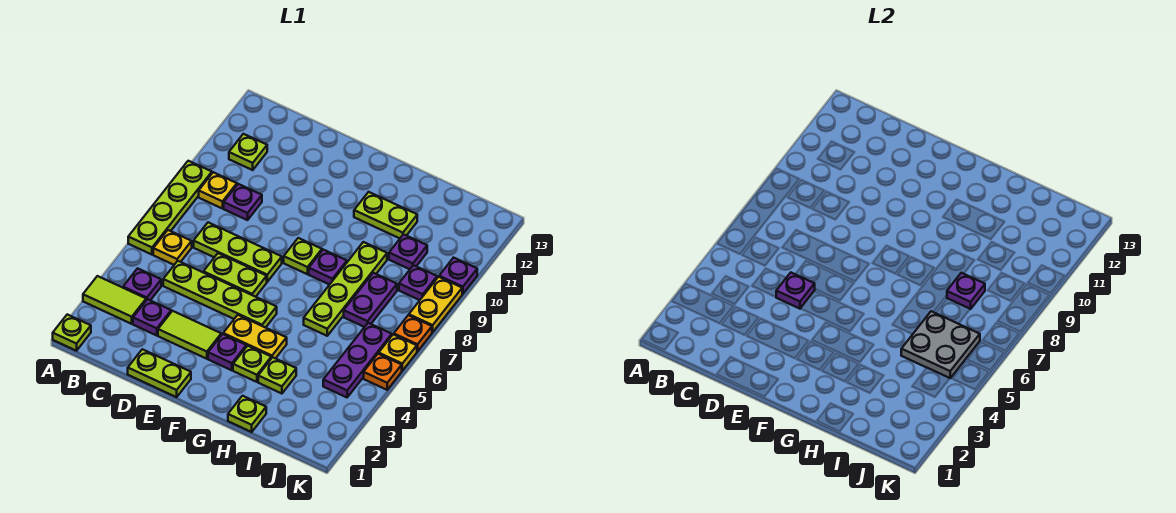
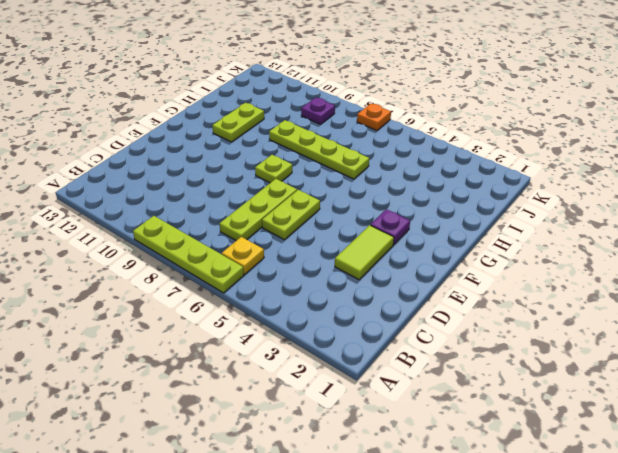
none -> lime plate A1 level 1
none -> lime tile A3:B3 level 1
none -> purple plate B4 level 1
none -> yellow plate B9 level 1

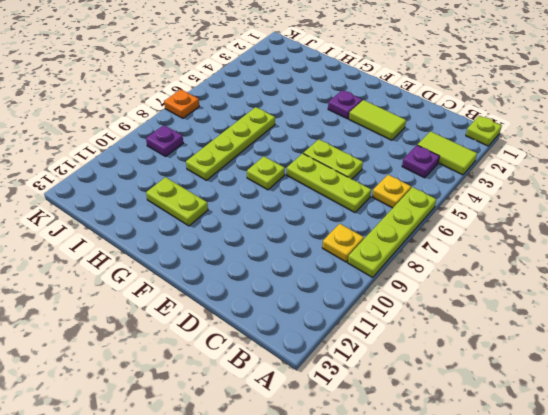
none -> lime plate B11 level 1
none -> purple plate C3 level 1
none -> lime plate C5:F5 level 1
none -> purple plate C9 level 1

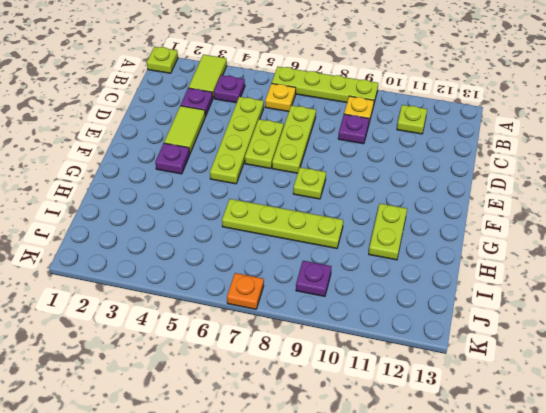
none -> lime plate D1:E1 level 1
none -> yellow plate F4:G4 level 1
none -> lime plate G3 level 1
none -> purple plate G8 level 1

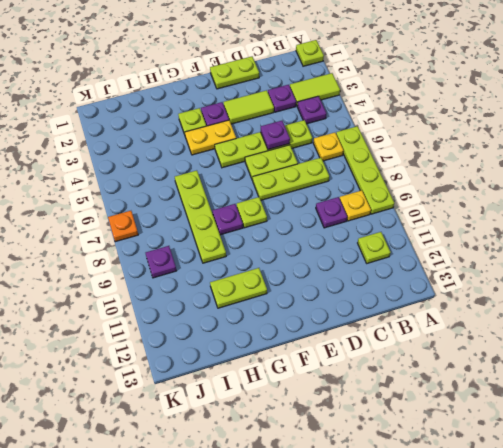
none -> lime plate H1 level 1
none -> lime plate H3 level 1
none -> purple plate I7:I8 level 1
none -> purple plate I10 level 1

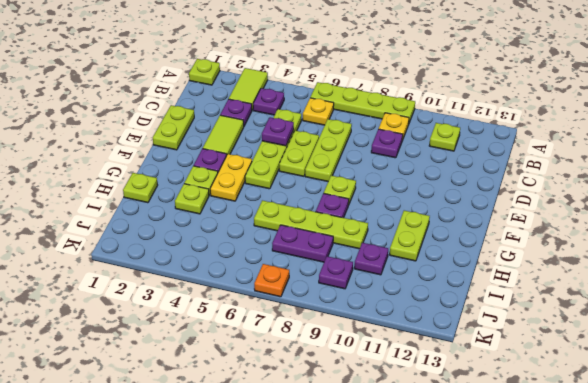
none -> purple plate J4:J6 level 1
none -> orange plate K5 level 1
none -> yellow plate K6 level 1
none -> yellow plate K8:K9 level 1

